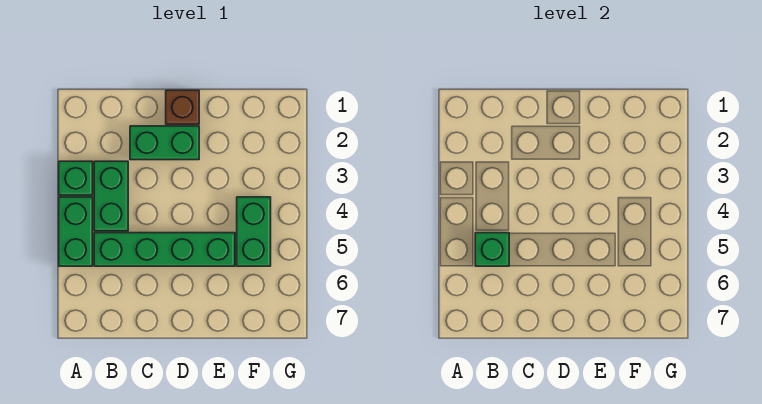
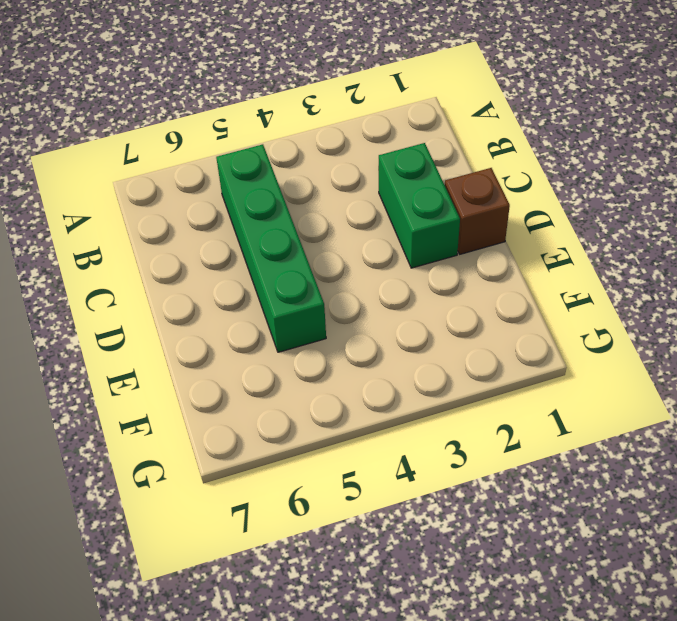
none -> green brick A3 level 1
none -> green brick A4:A5 level 1

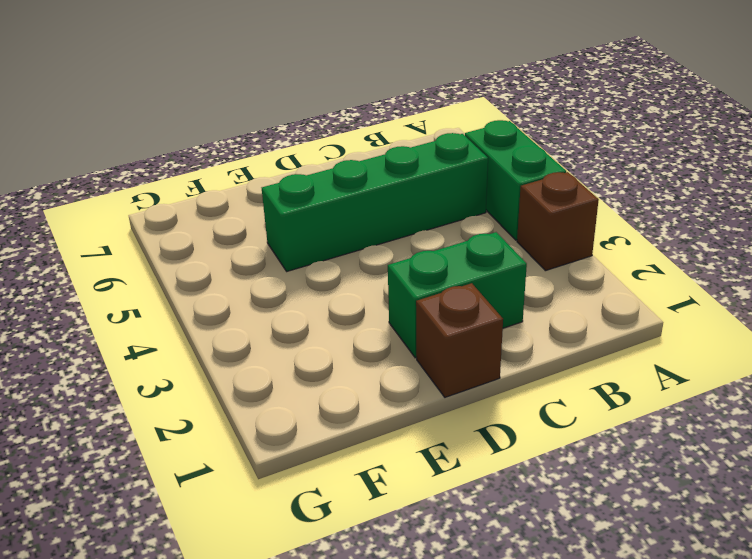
brown brick A3 level 1 -> green brick A3 level 1
none -> green brick B3:B4 level 1
none -> green brick F4:F5 level 1

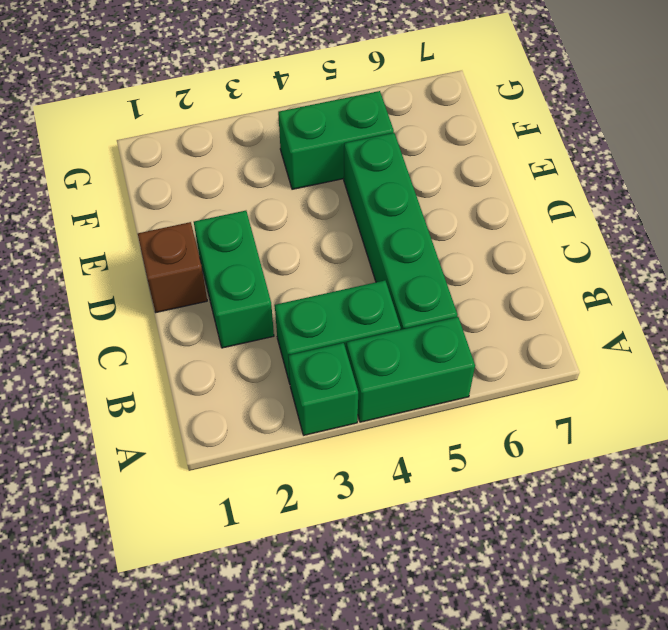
none -> green brick B5 level 2

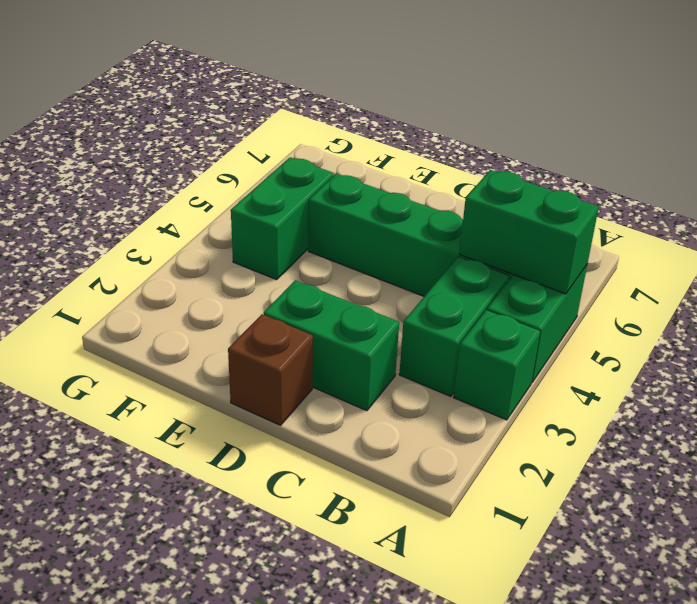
green brick A5:B5 level 2 -> green brick B5 level 2

